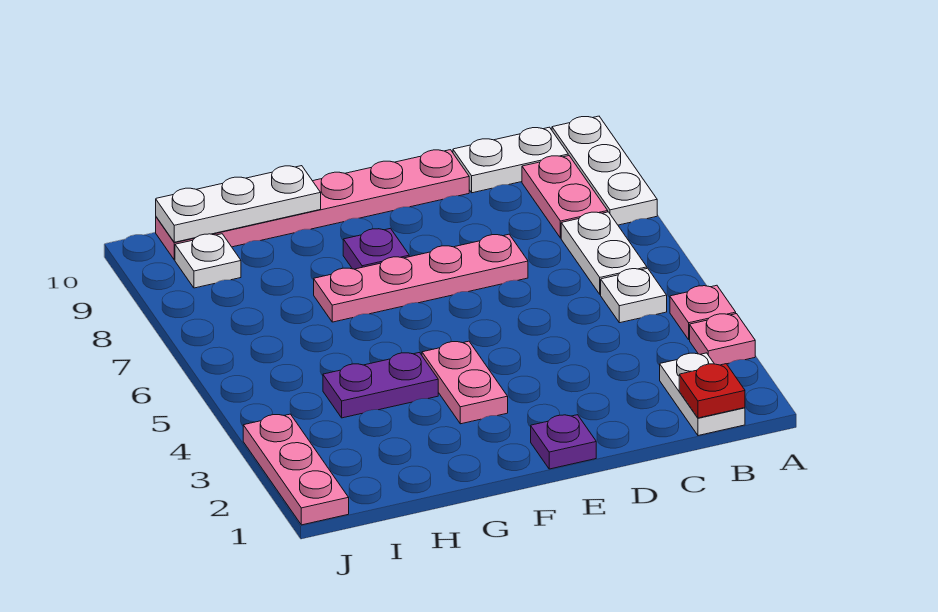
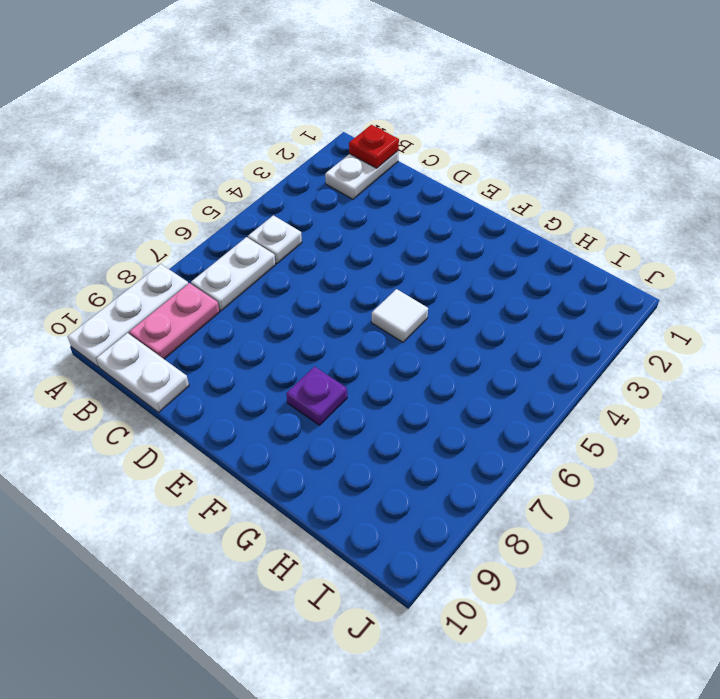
white tile F5 level 1 -> none
none -> pink plate A3 level 1
none -> pink plate A4 level 1
none -> pink plate D7:G7 level 1

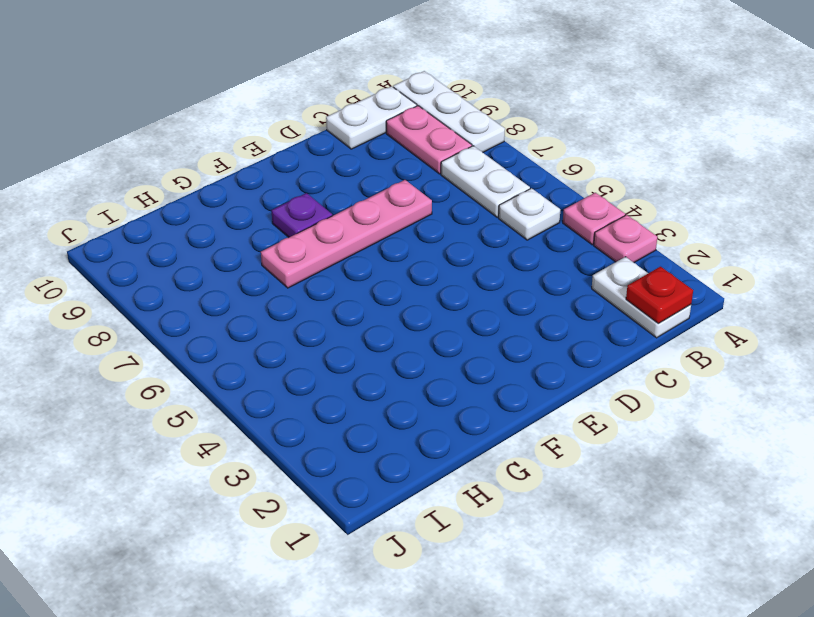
none -> pink plate D10:I10 level 1
none -> purple plate E1 level 1
none -> pink plate F3:F4 level 1

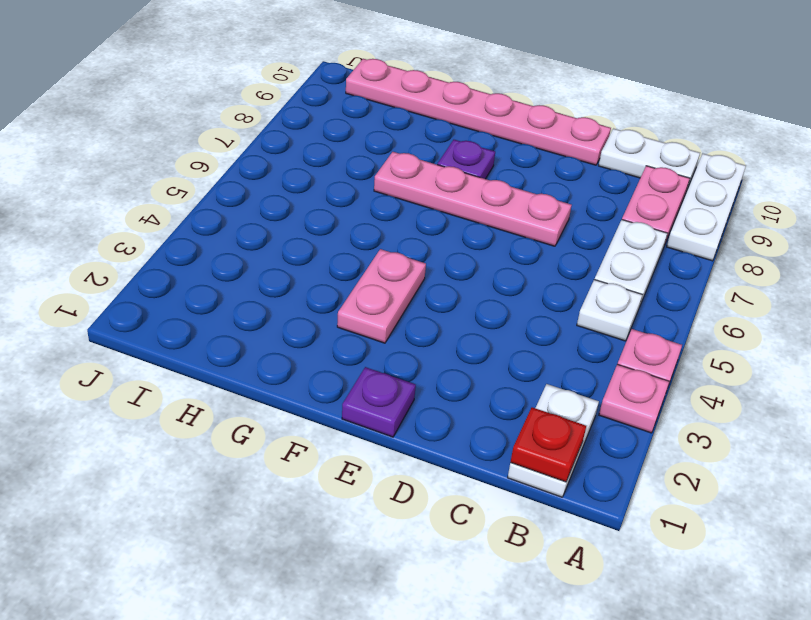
none -> purple plate G4:H4 level 1
none -> white plate I9 level 1
none -> pink plate J1:J3 level 1

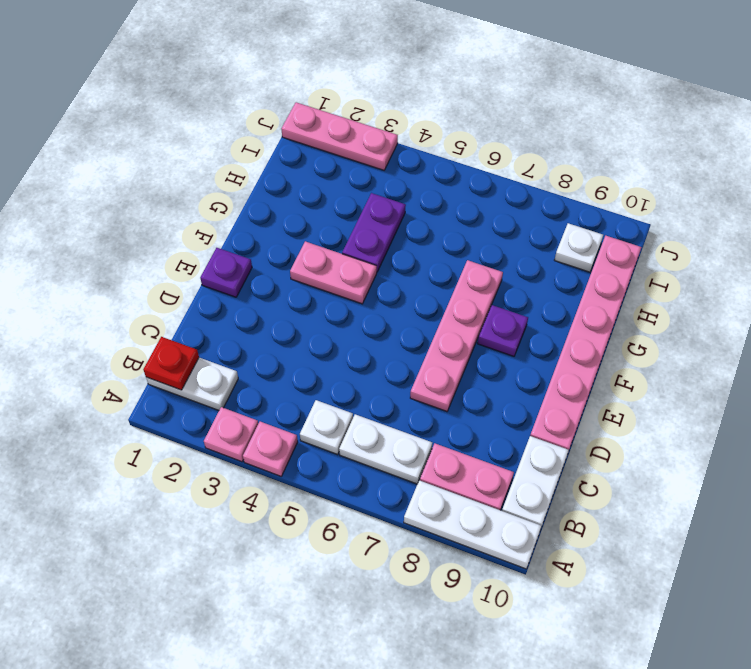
none -> white plate G10:I10 level 2

